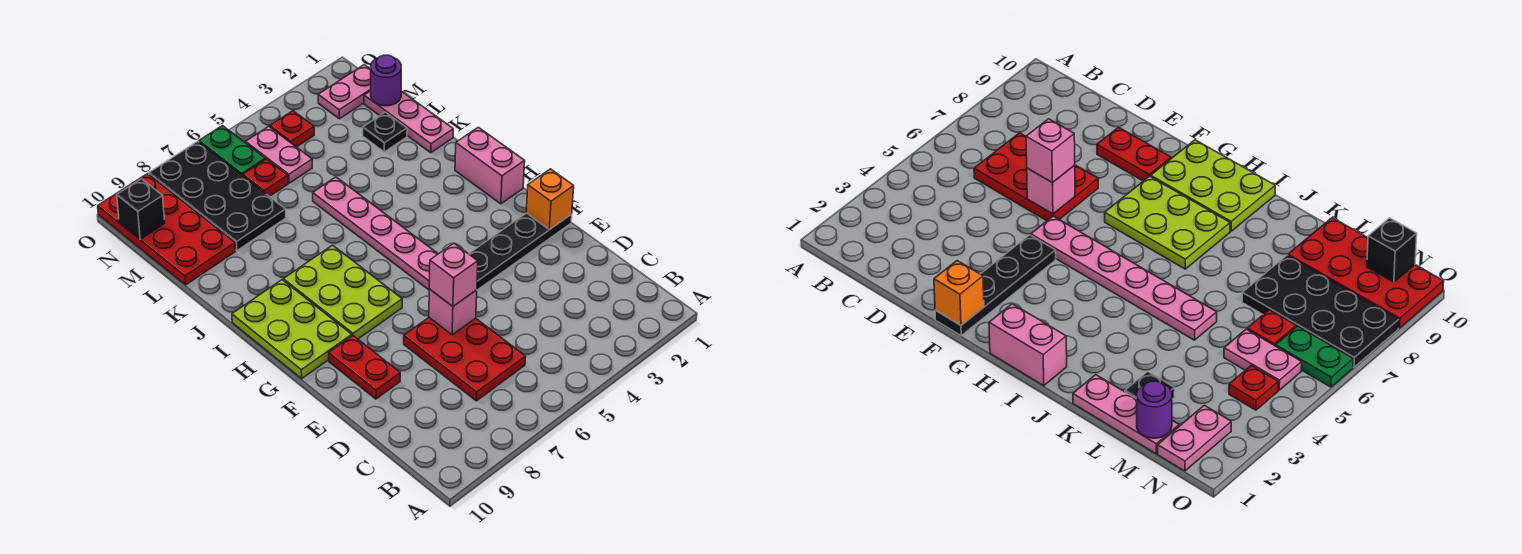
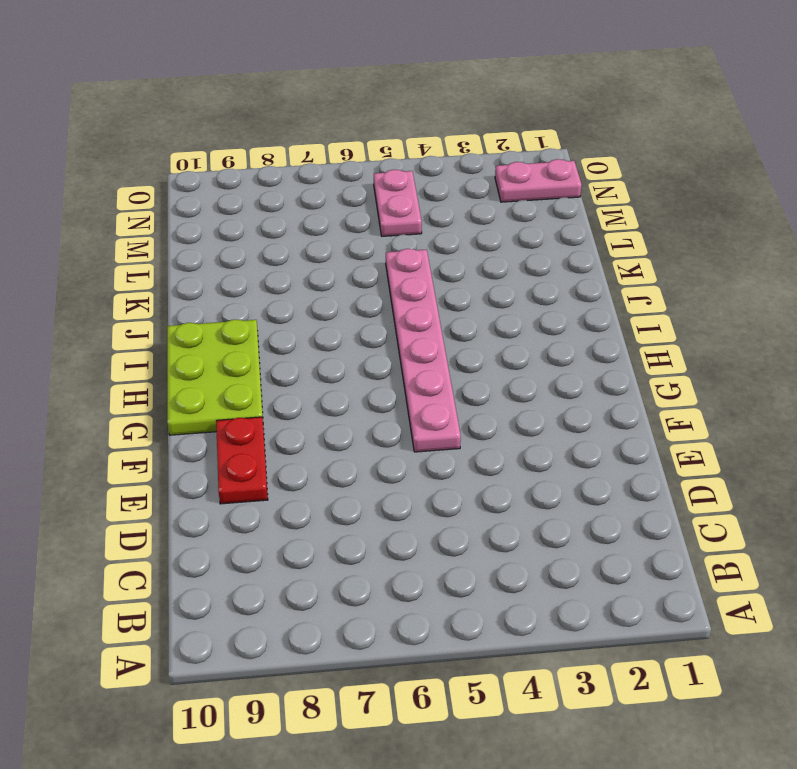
none -> red plate C6:E7 level 1
none -> black plate F1:F4 level 1
none -> lime plate G7:I8 level 1

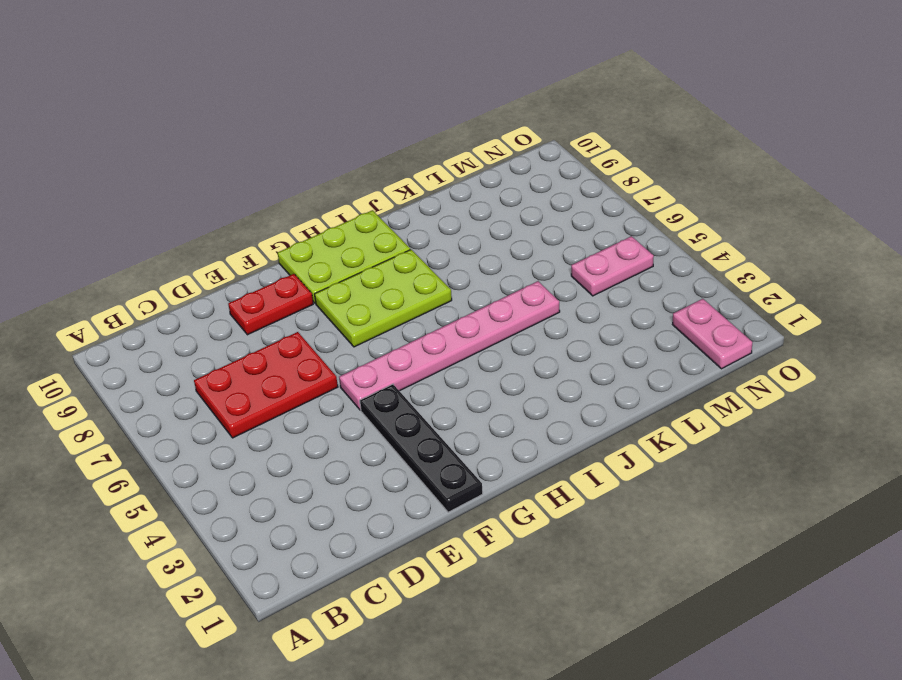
none -> pink brick H1:I1 level 1
none -> pink plate K1:M1 level 1
none -> black plate L2 level 1

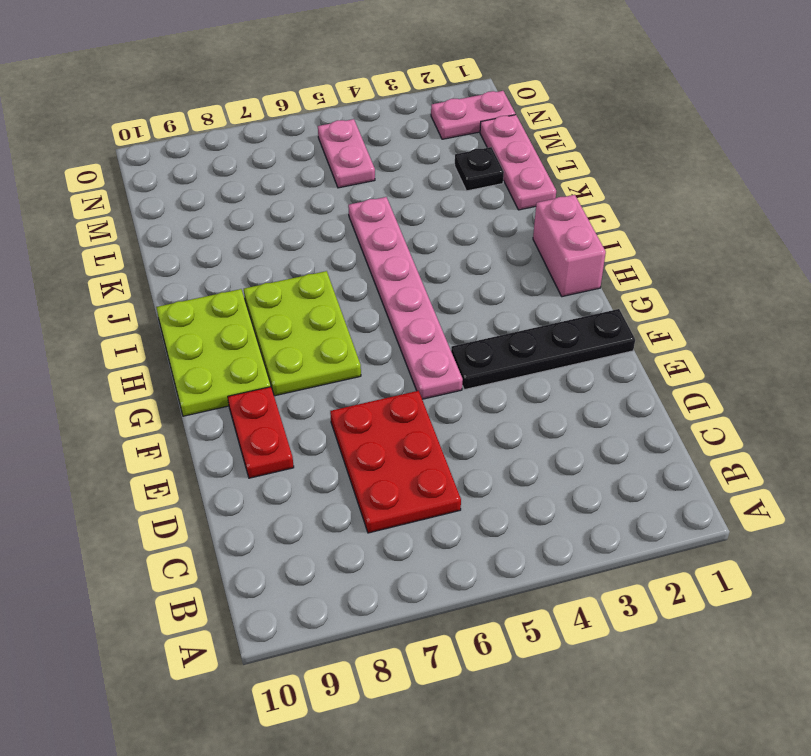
none -> black plate L7:O8 level 1
none -> red plate L9:O10 level 1
none -> red plate M6 level 1

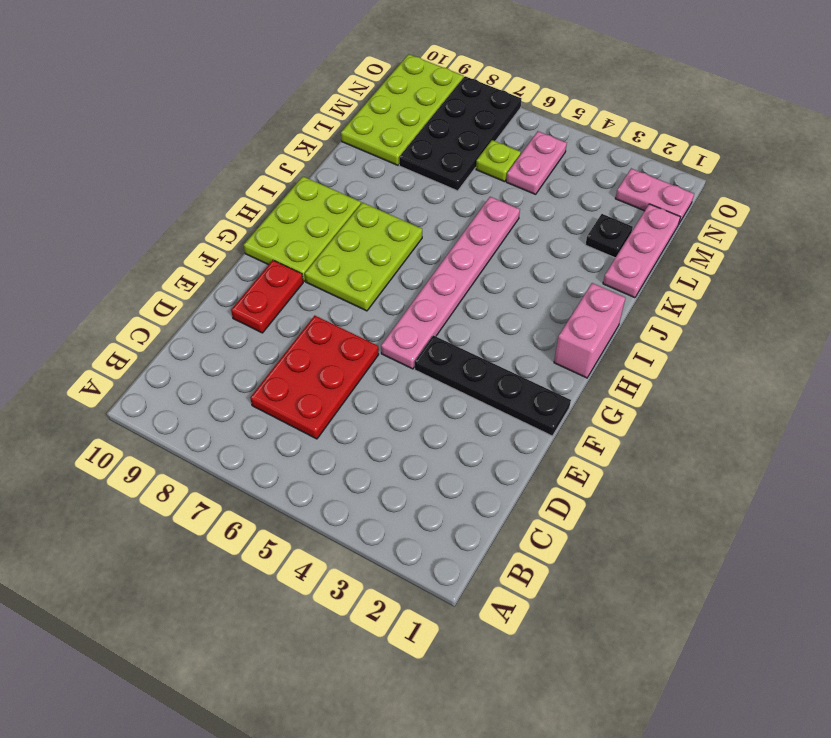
lime plate L9:O10 level 1 -> red plate L9:O10 level 1
lime plate M6 level 1 -> red plate M6 level 1
none -> red plate N4 level 1
none -> green plate N6:O6 level 1
none -> pink brick E6 level 2

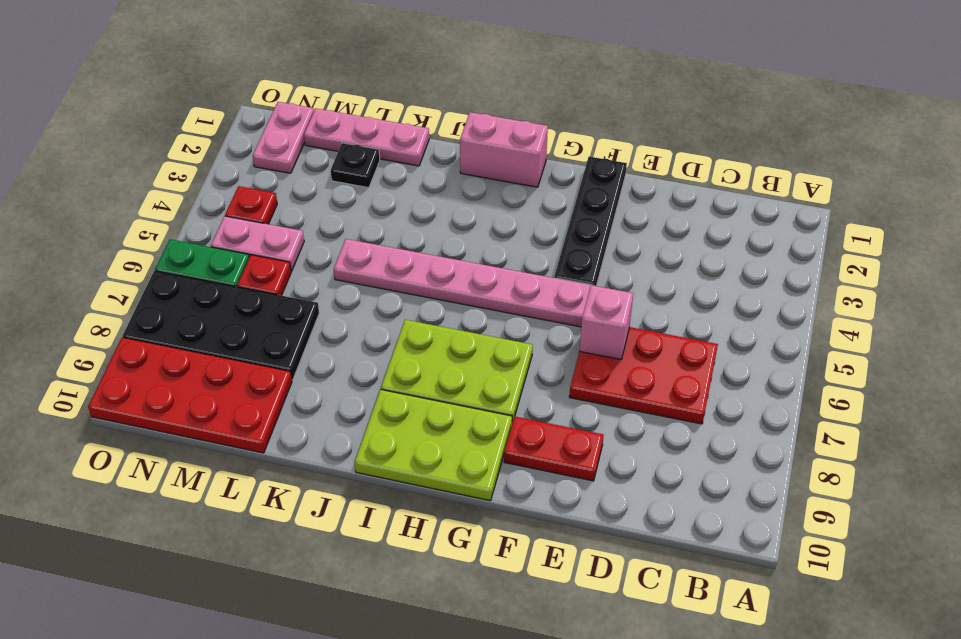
none -> orange brick F1 level 2
none -> purple round brick M1 level 2
none -> black brick N10 level 2

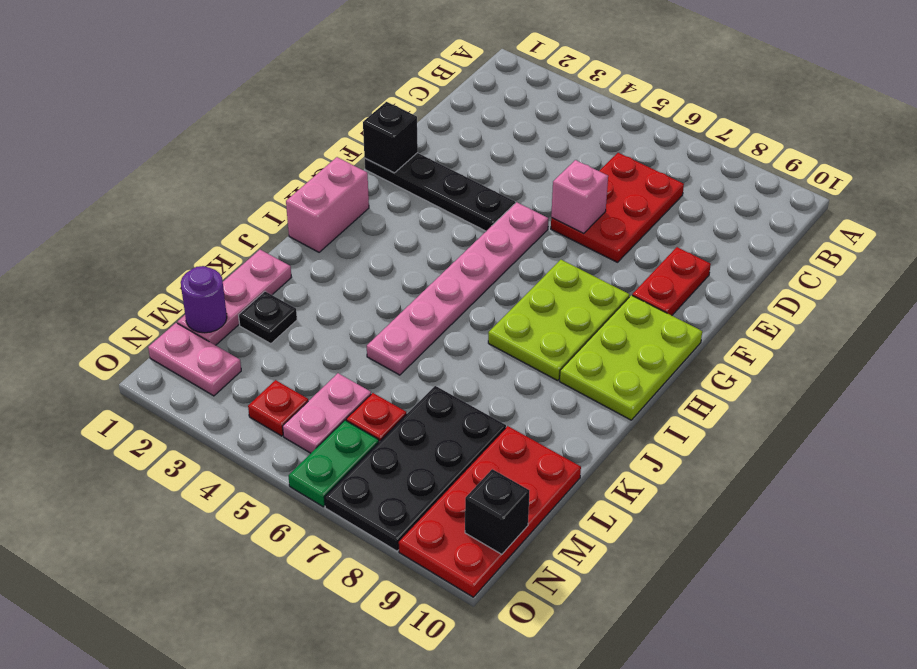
black brick F1 level 2 -> orange brick F1 level 2
none -> pink brick E6 level 3

